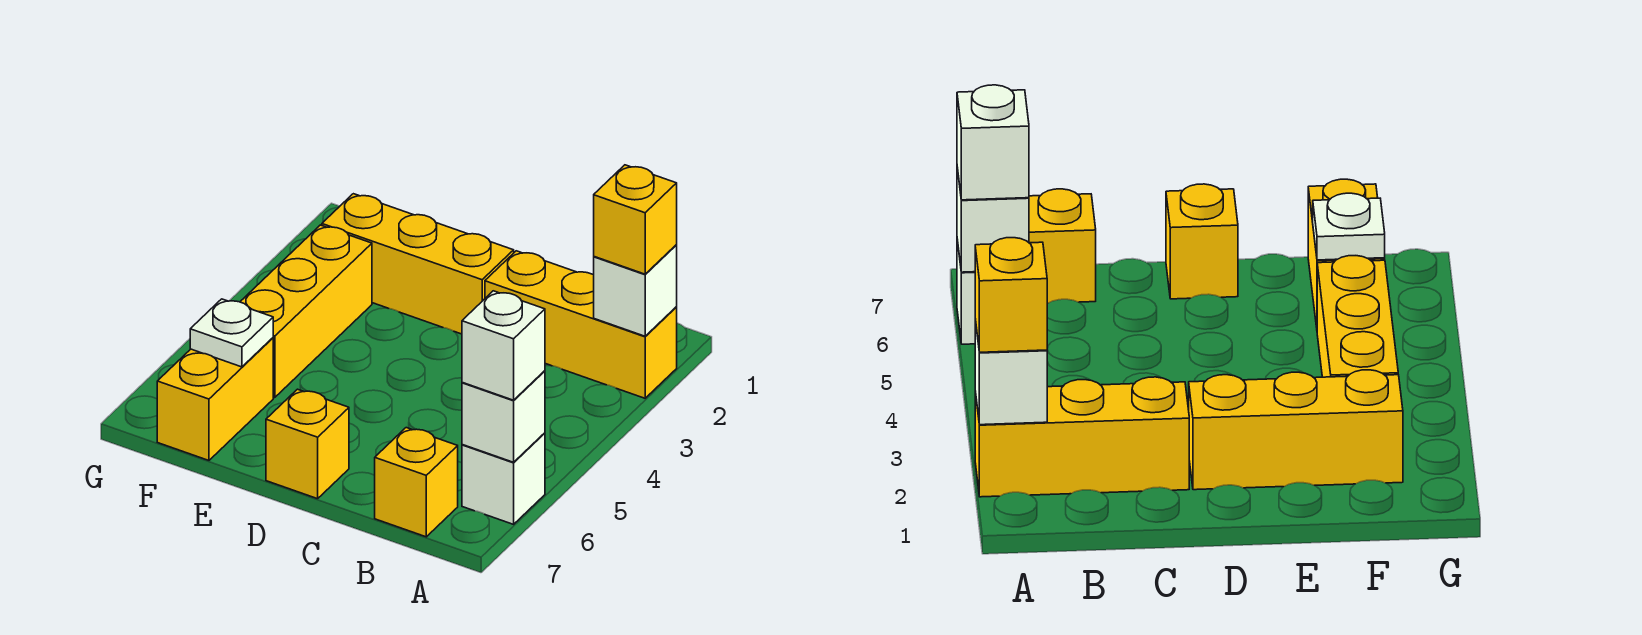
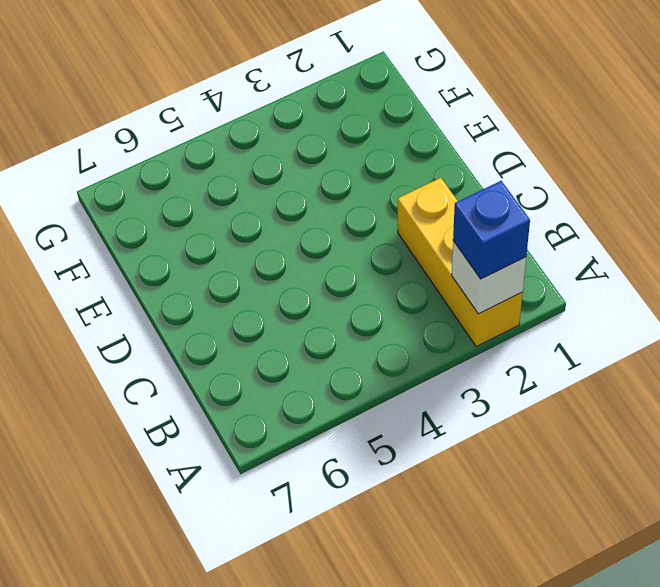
blue brick A2 level 3 -> yellow brick A2 level 3
none -> white brick A6 level 1
none -> yellow brick B7 level 1
none -> yellow brick D2:F2 level 1

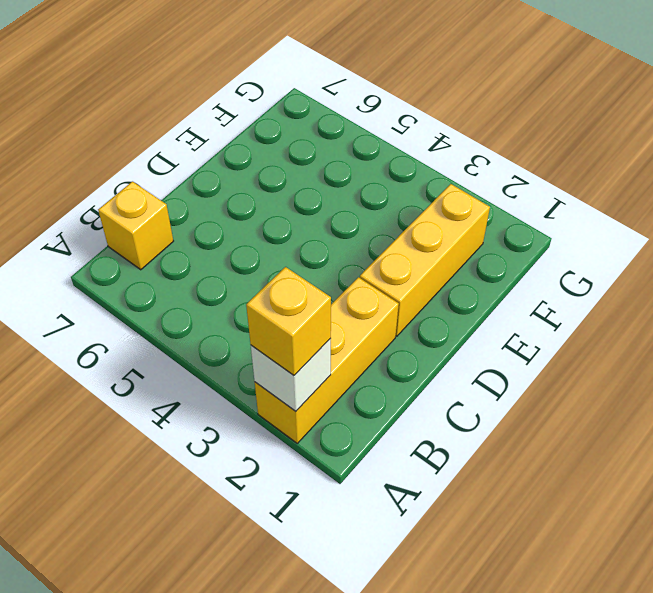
none -> white brick A6 level 1
none -> yellow brick D7 level 1
none -> yellow brick F3:F5 level 1

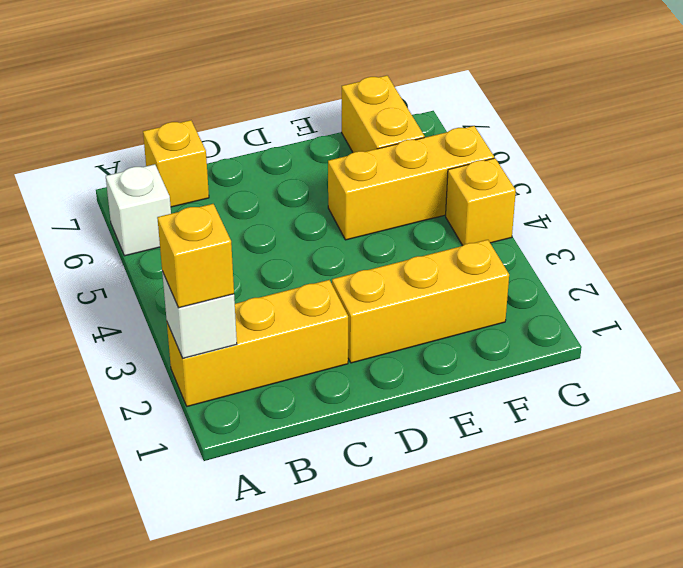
yellow brick E5:G5 level 1 -> yellow brick F3:F5 level 1
yellow brick G4 level 1 -> yellow brick D7 level 1
none -> white brick A6 level 2
none -> white plate F6 level 2
none -> white brick A6 level 3

